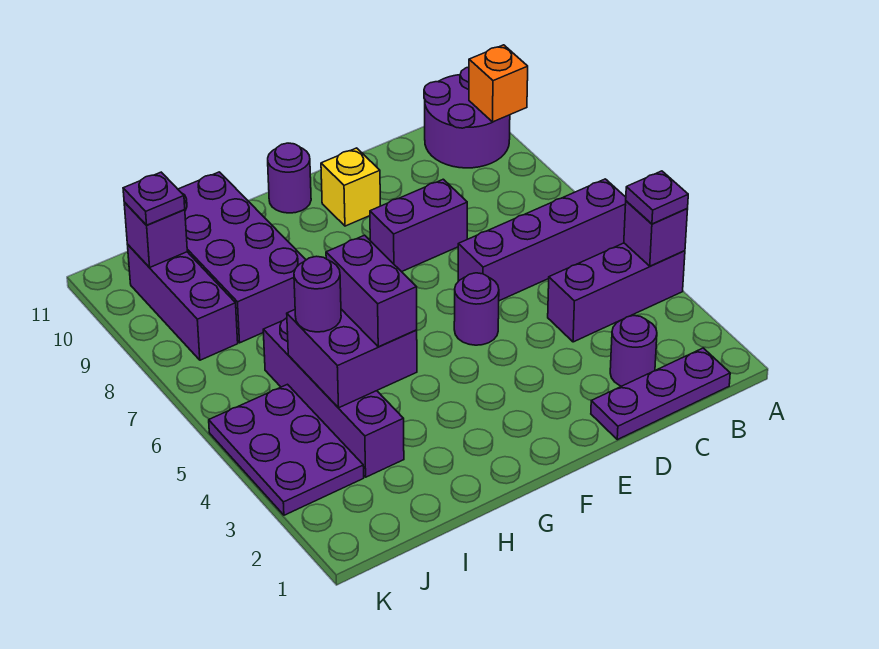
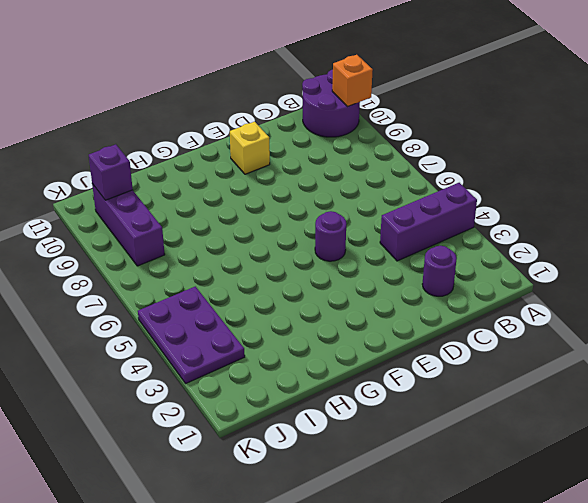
none -> purple brick A6:D6 level 1
none -> purple plate B1:D1 level 1
none -> purple brick D8:E8 level 1

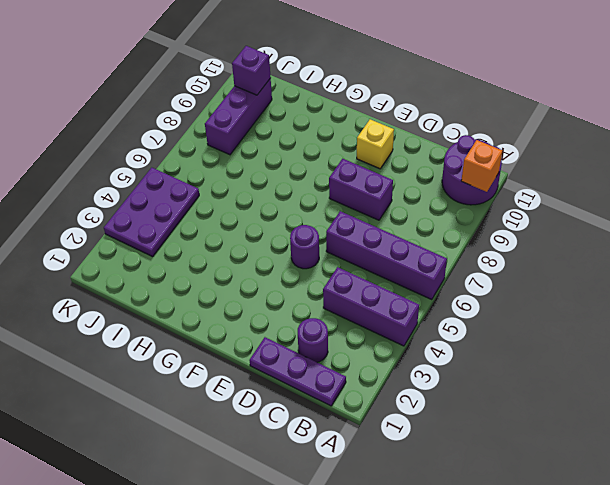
none -> purple round brick F11 level 1
none -> purple brick H8:I11 level 1
none -> purple brick I3:I6 level 1

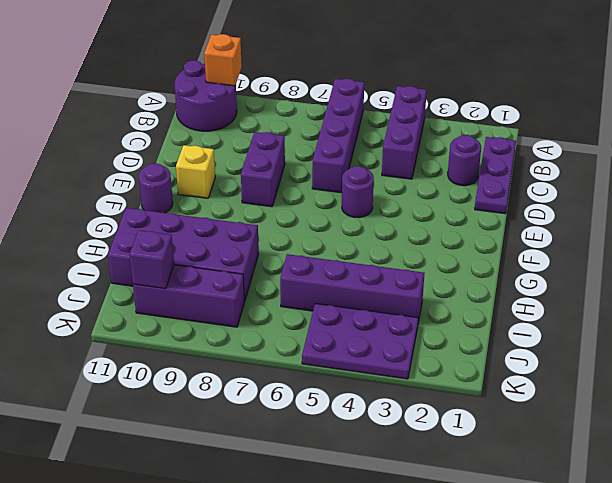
none -> purple brick A4 level 2
none -> purple brick H4:I5 level 2
none -> purple plate A4 level 3

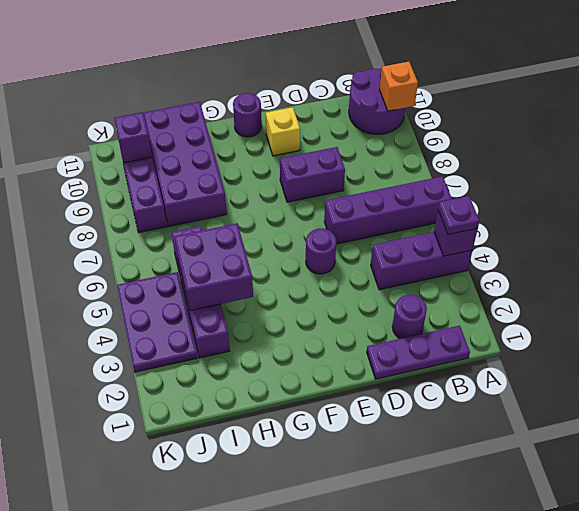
none -> purple brick H4:H5 level 3
none -> purple round brick I5 level 3
none -> purple plate J10 level 3

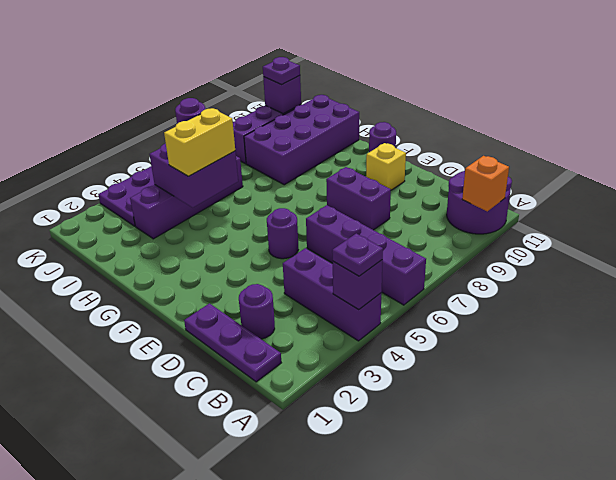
yellow brick H4:H5 level 3 -> purple brick H4:H5 level 3

